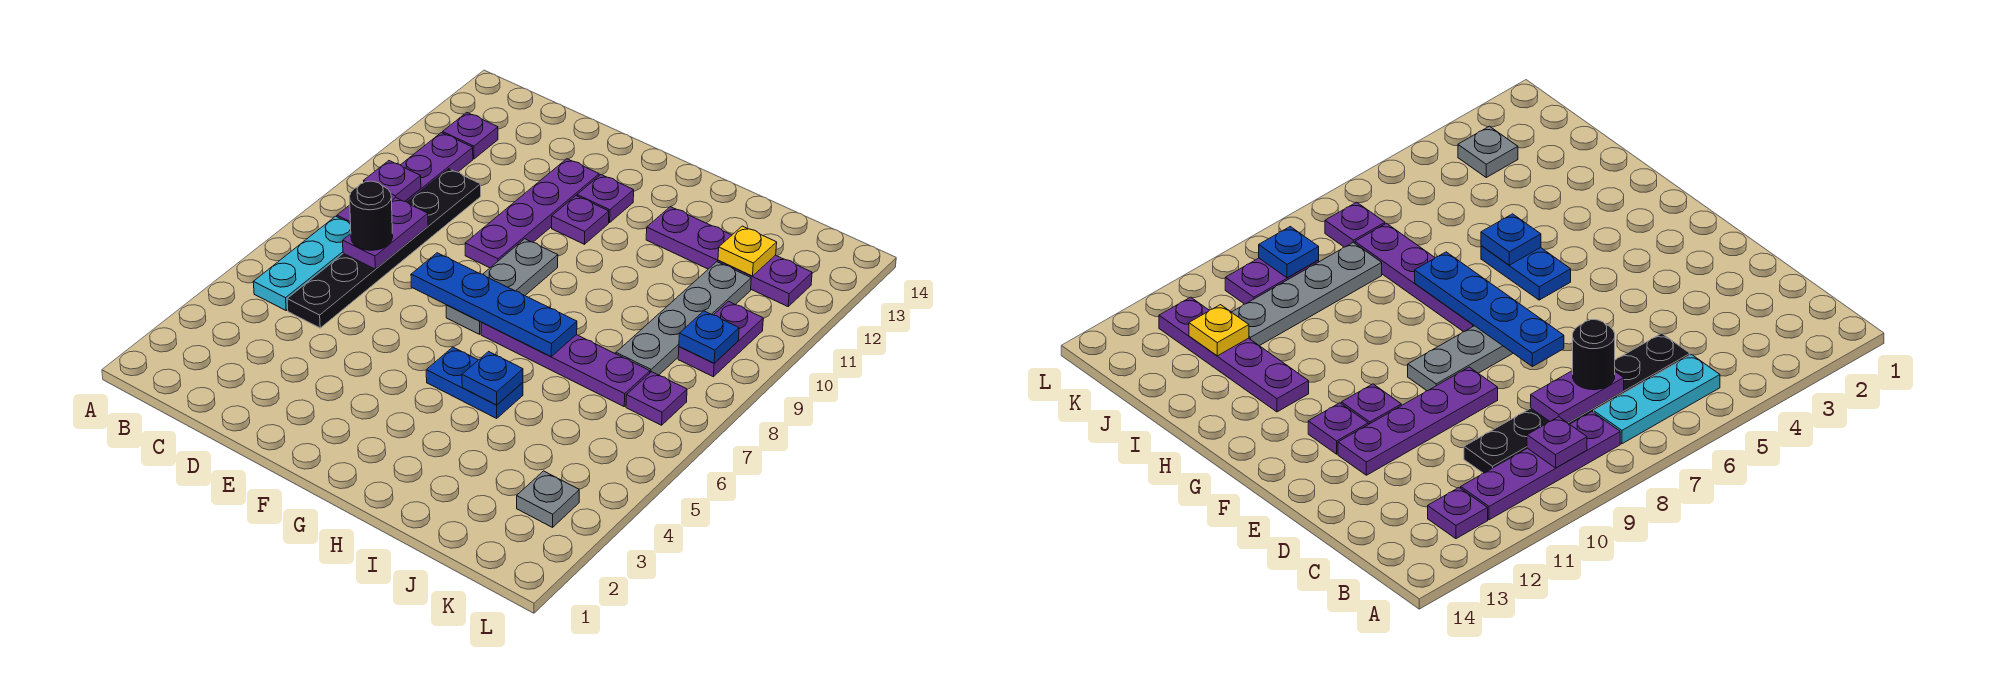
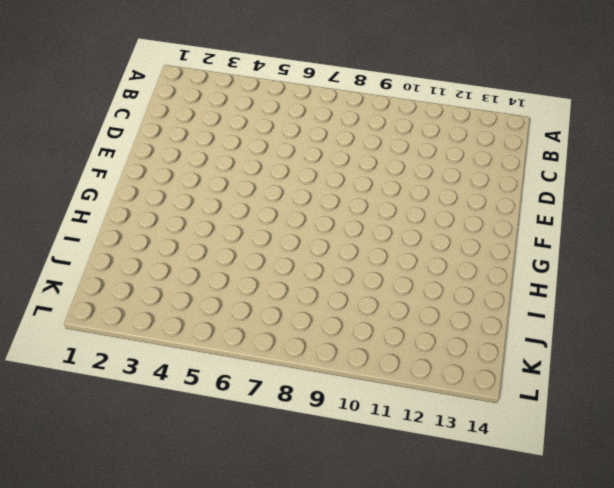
none -> cyan plate B5:B7 level 1
none -> purple plate B8:B11 level 1
none -> purple plate B12 level 1

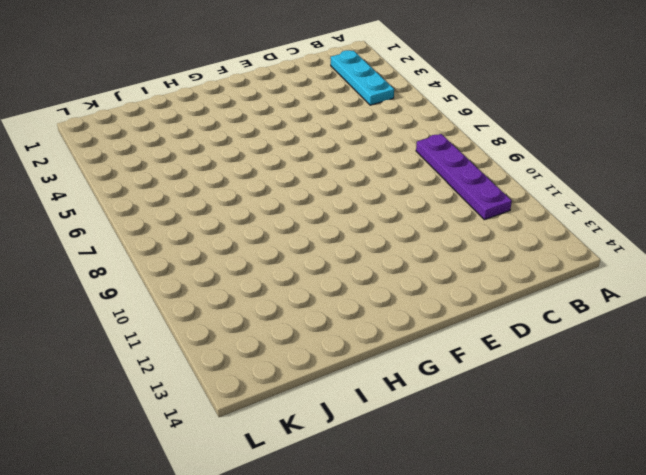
cyan plate B2:B4 level 1 -> cyan plate B5:B7 level 1
none -> purple plate B12 level 1
none -> black plate C5:C10 level 1
none -> purple plate E9:E12 level 1

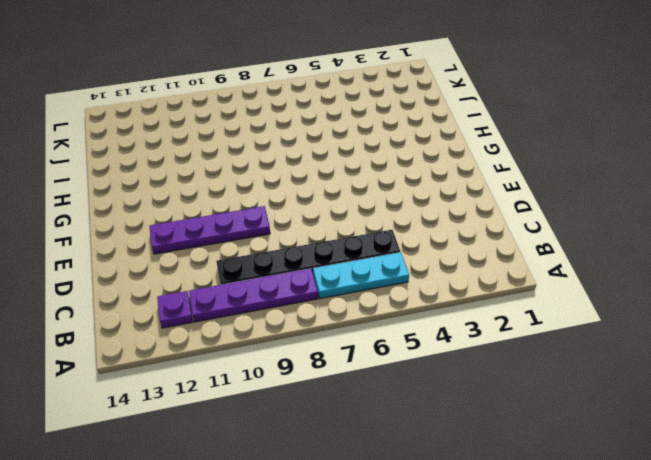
none -> grey plate F7:F9 level 1
none -> purple plate F11 level 1
none -> purple plate F12 level 1

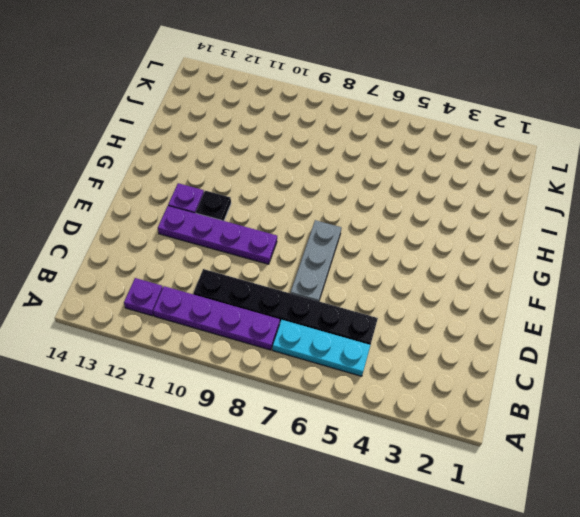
grey plate D7:F7 level 1 -> grey plate F7:F9 level 1
black plate F11 level 1 -> purple plate F11 level 1
none -> blue plate G5:H5 level 1
none -> purple plate G7:J7 level 1
none -> purple plate H12:K12 level 1

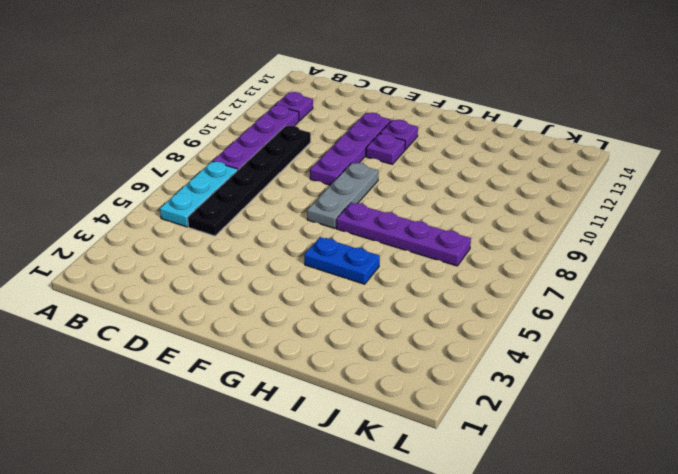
none -> purple plate H12:K12 level 1
none -> grey plate J8:J11 level 1
none -> grey plate K3 level 1

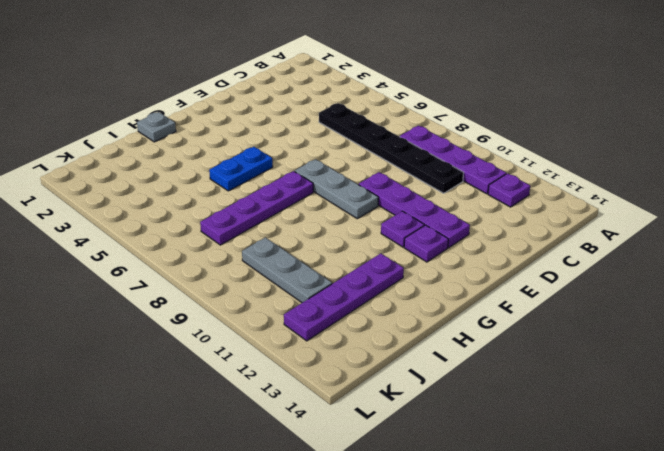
grey plate H1 level 1 -> grey plate K3 level 1
grey plate J9:J11 level 1 -> grey plate J8:J11 level 1
none -> cyan plate B5:B7 level 1
none -> purple plate K7 level 1
none -> purple plate K9:K10 level 1

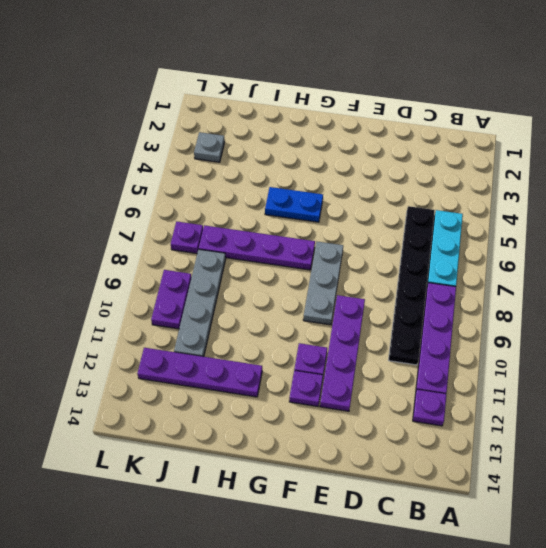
none -> purple plate B9 level 2
none -> purple plate C7:C8 level 2
none -> blue plate E7:H7 level 2

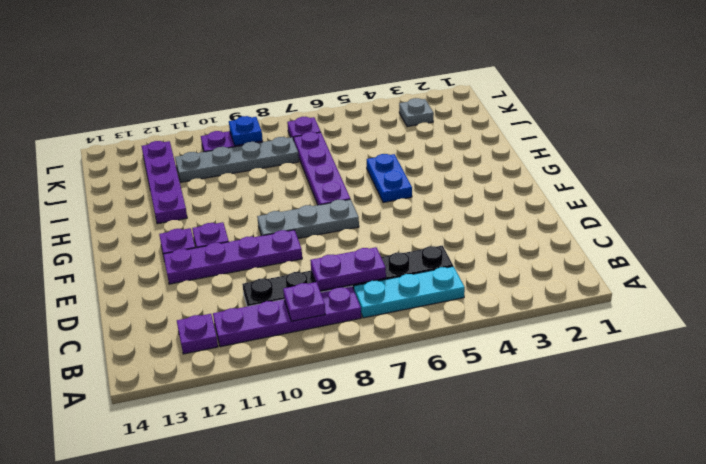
none -> blue plate E7:H7 level 2
none -> blue plate H5 level 2
none -> yellow plate J12 level 2

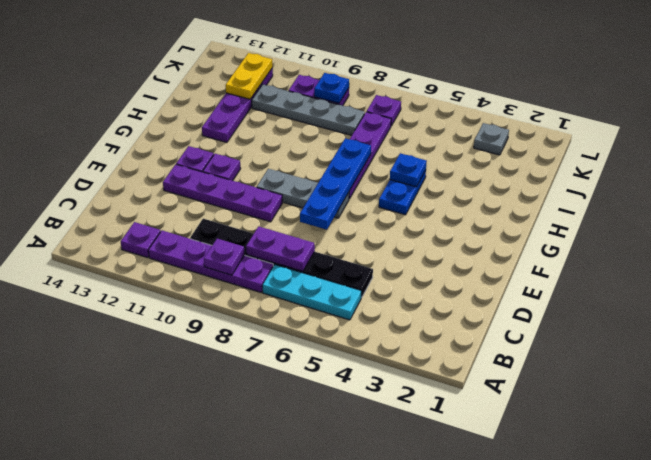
yellow plate J12:K12 level 2 -> yellow plate J12 level 2
none -> black round brick C7 level 3

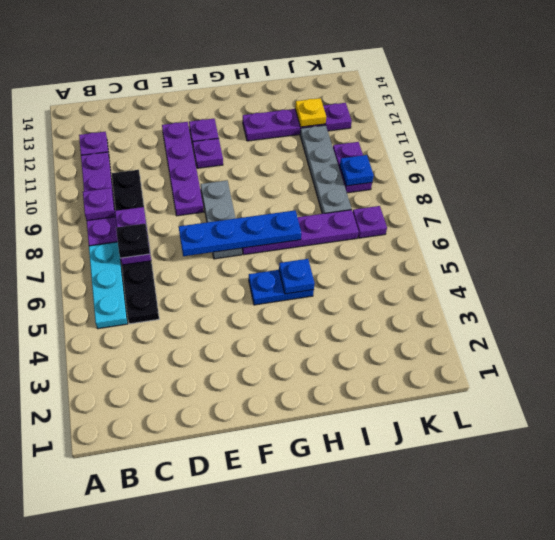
black plate C7 level 3 -> black round brick C7 level 3
none -> grey plate K3 level 1

